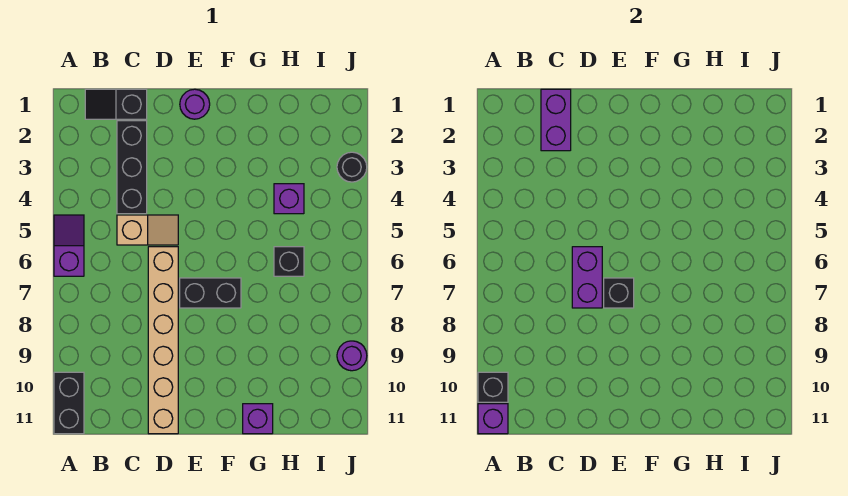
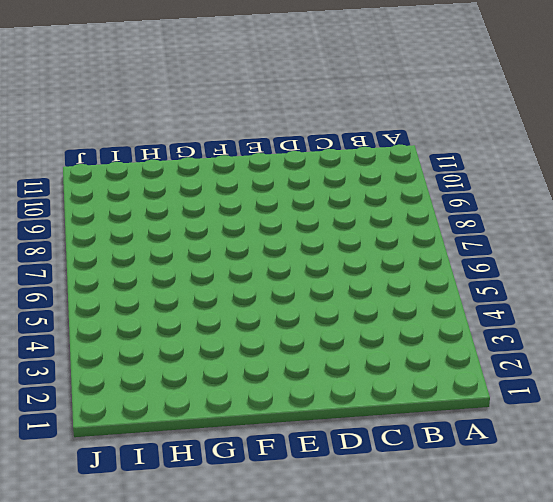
none -> purple slope A5:A6 level 1 top 6
none -> black brick A10:A11 level 1
none -> black slope B1:C1 level 1 top C

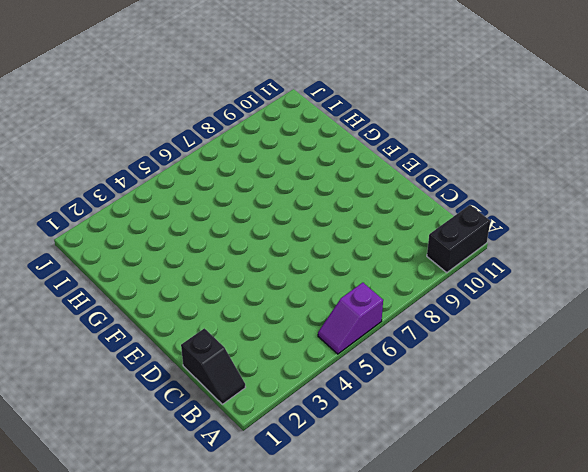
none -> black brick C2:C4 level 1
none -> tan slope C5:D5 level 1 top C
none -> tan brick D6:D11 level 1

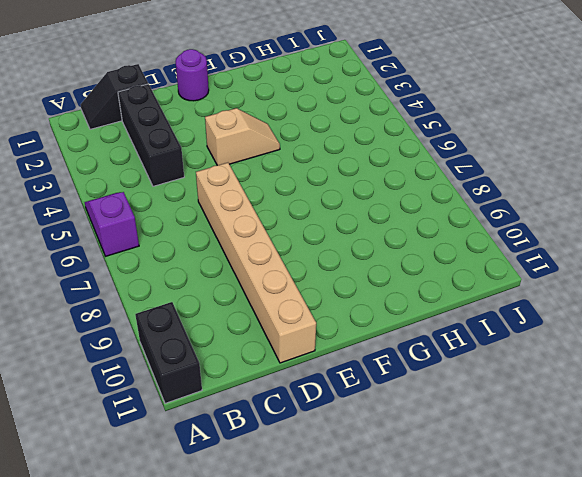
tan slope E4:F4 level 1 top E -> tan slope C5:D5 level 1 top C
none -> black brick E7:F7 level 1
none -> purple brick G11 level 1
none -> purple brick H4 level 1

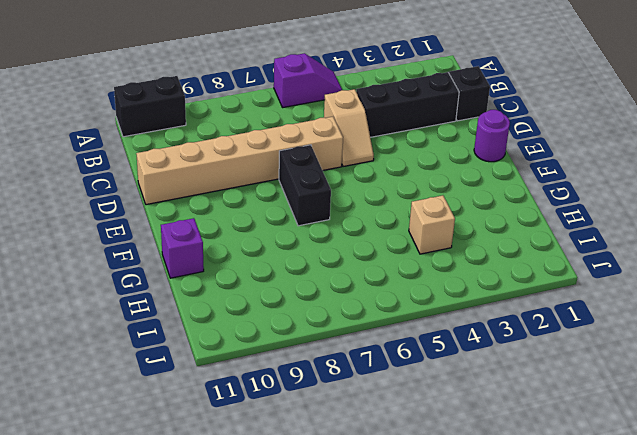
tan brick H4 level 1 -> purple brick H4 level 1
none -> black brick H6 level 1
none -> black round brick J3 level 1
none -> purple round brick J9 level 1

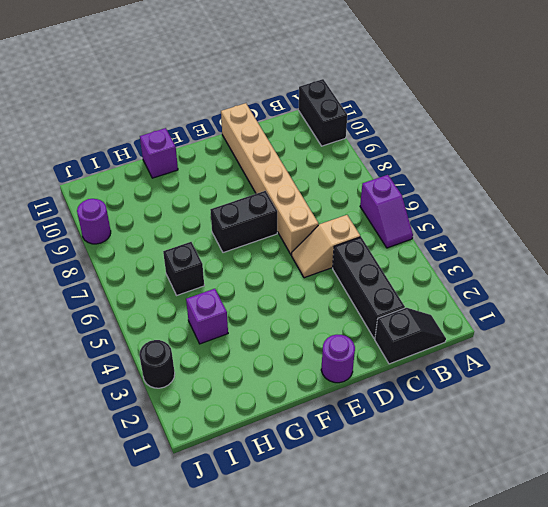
none -> black brick A10 level 2
none -> purple brick A11 level 2
none -> purple brick C1:C2 level 2

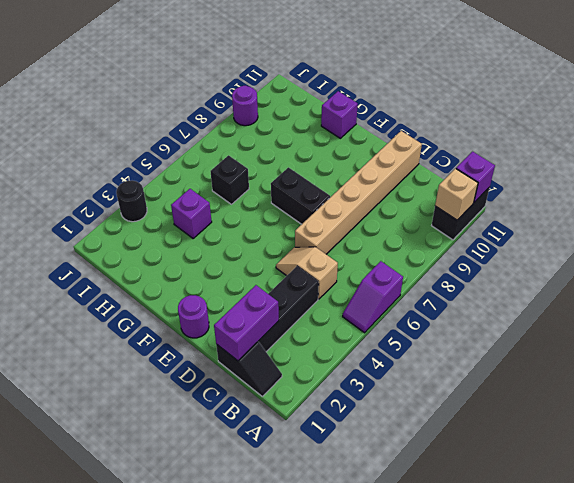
tan brick A10 level 2 -> black brick A10 level 2
none -> purple brick D6:D7 level 2
none -> black brick E7 level 2

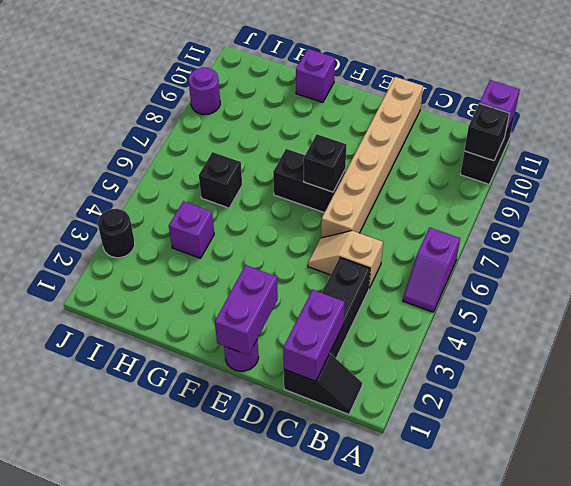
purple brick E1:E2 level 2 -> purple brick D6:D7 level 2

